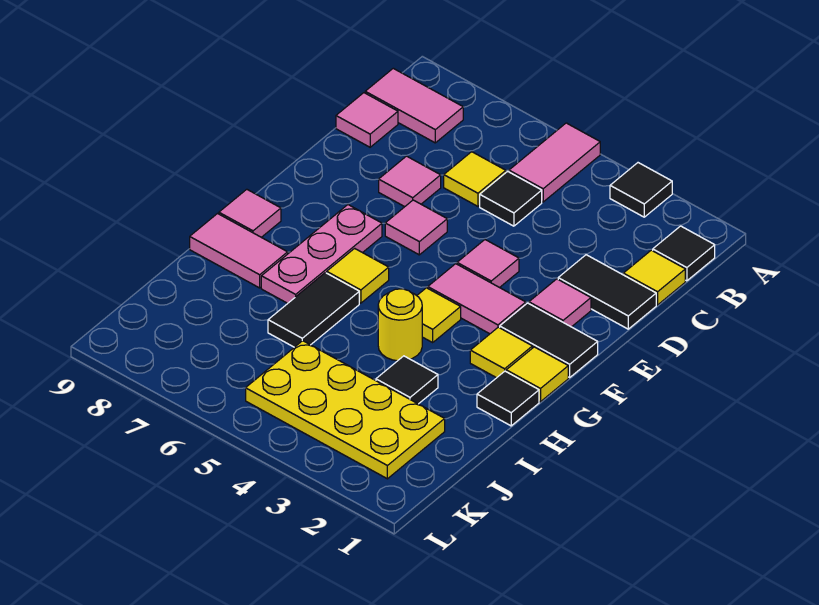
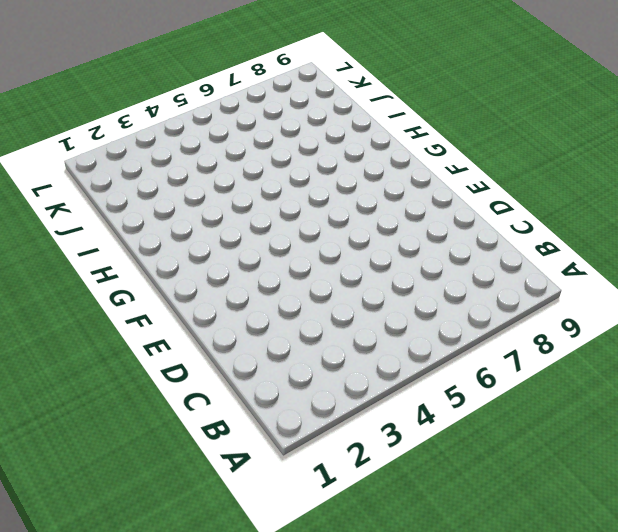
none -> black tile A3 level 1
none -> pink tile A5:B5 level 1
none -> black tile B1 level 1

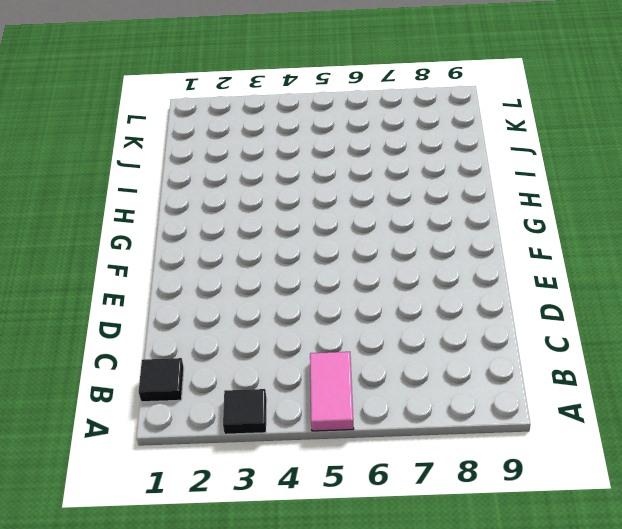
none -> pink tile B8:B9 level 1
none -> yellow tile C1 level 1
none -> black tile C5 level 1

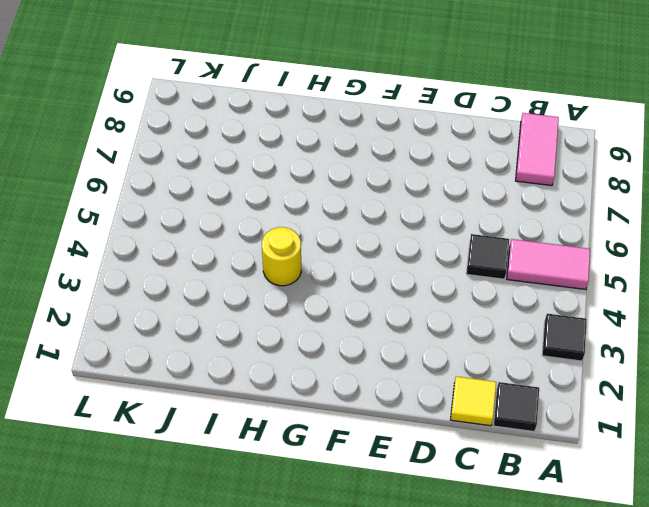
none -> yellow tile C6 level 1
none -> pink tile C9 level 1
none -> black tile D1:D2 level 1

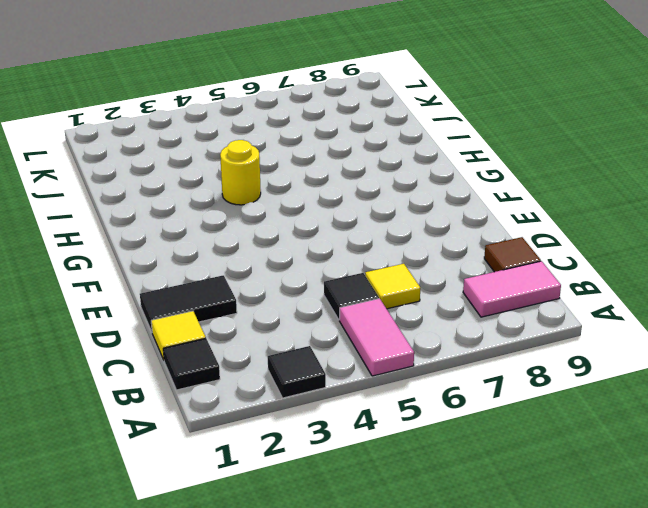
brown tile C9 level 1 -> pink tile C9 level 1
none -> pink tile D7 level 1
none -> pink tile E2 level 1
none -> pink tile E4 level 1

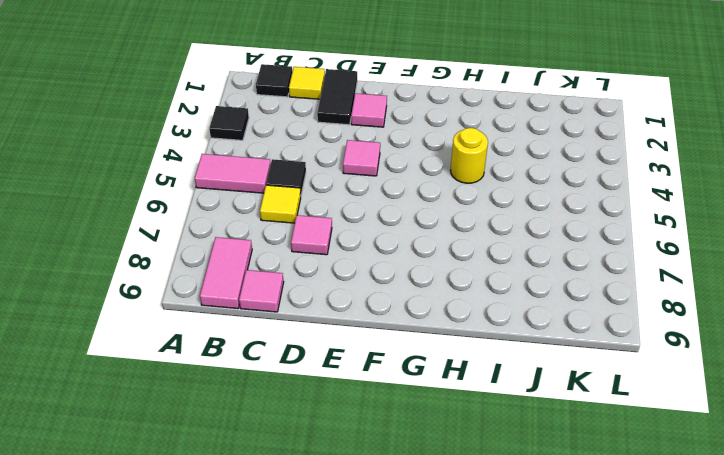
none -> pink tile E6 level 1
none -> black tile F1:F2 level 1
none -> pink tile F3:F4 level 1

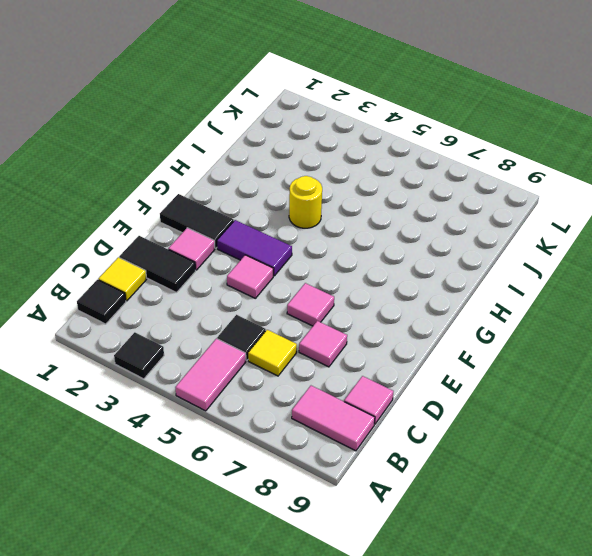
purple tile F3:F4 level 1 -> pink tile F3:F4 level 1
none -> pink plate F7:H7 level 1
none -> yellow tile G1 level 1
none -> yellow tile G2 level 1

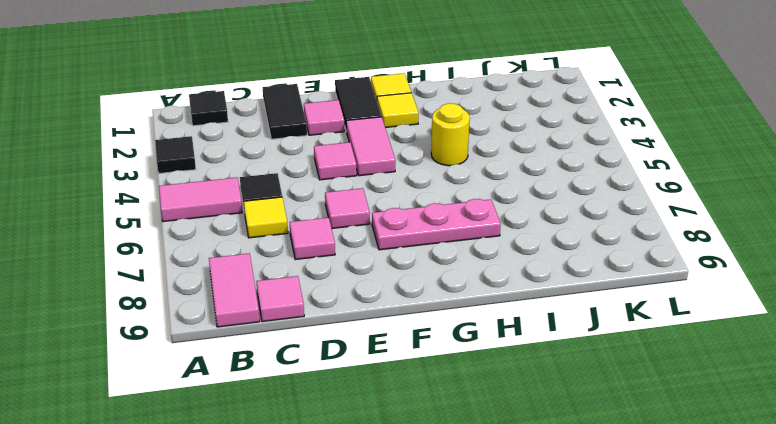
none -> yellow tile C1 level 1
none -> yellow tile G4 level 1
none -> yellow tile G6 level 1

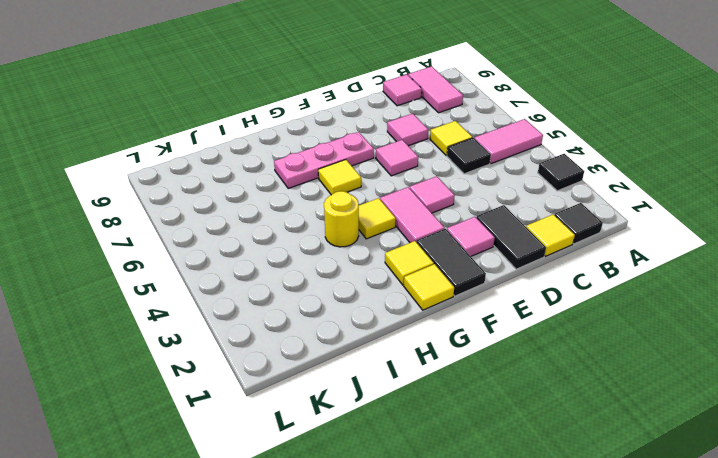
none -> pink tile G9 level 1
none -> black tile H1 level 1
none -> black tile H6:I6 level 1

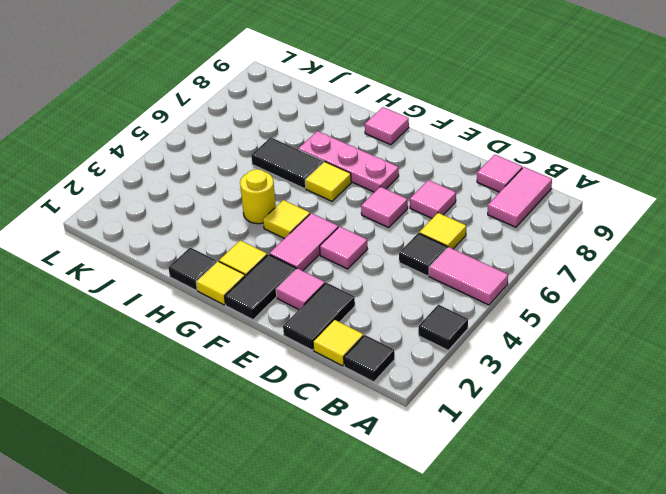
none -> pink tile H8:H9 level 1
none -> black tile I3 level 1
none -> yellow plate J2:K5 level 1

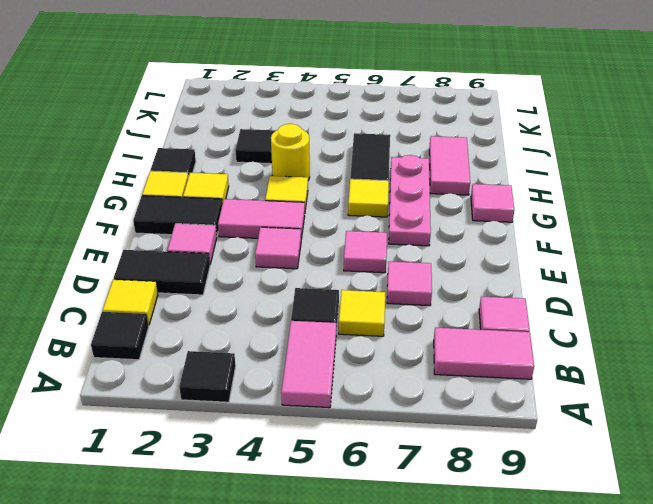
pink tile H8:I8 level 1 -> pink tile H8:H9 level 1
none -> yellow plate J2:K5 level 1

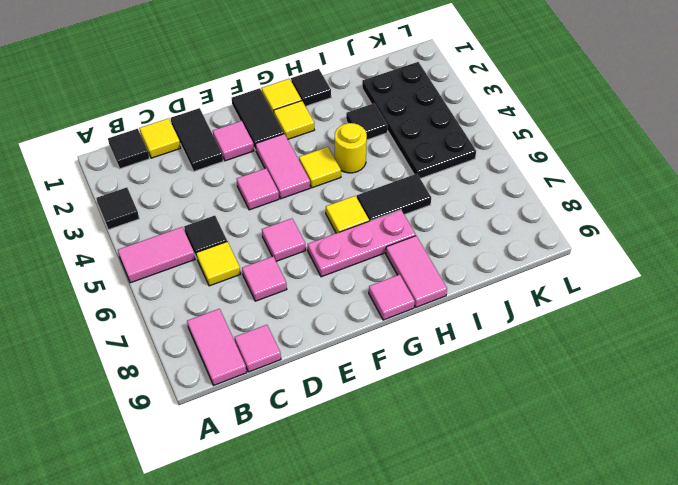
black plate J2:K5 level 1 -> yellow plate J2:K5 level 1

